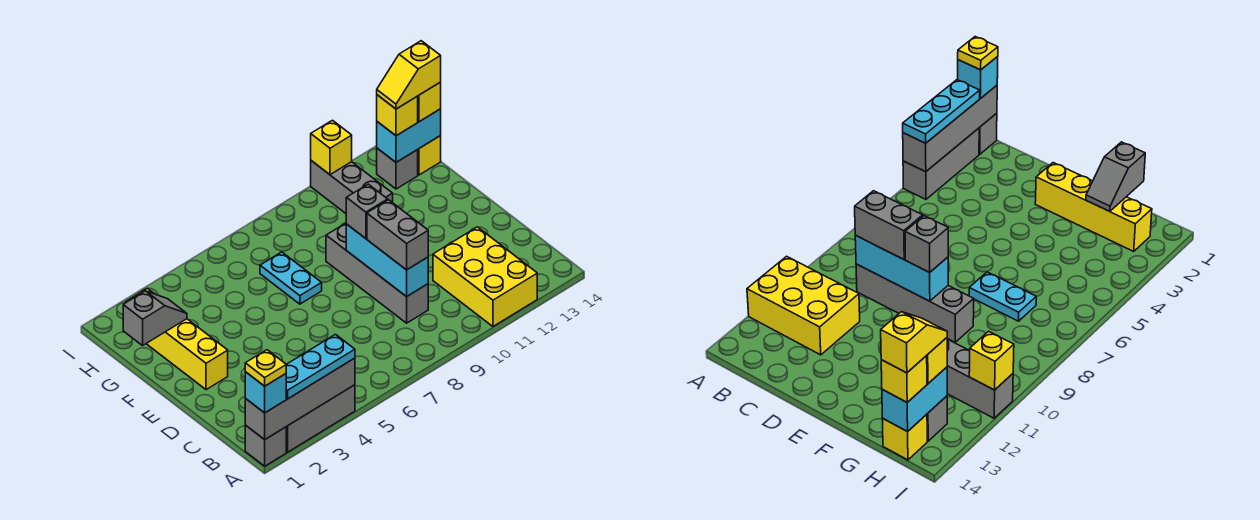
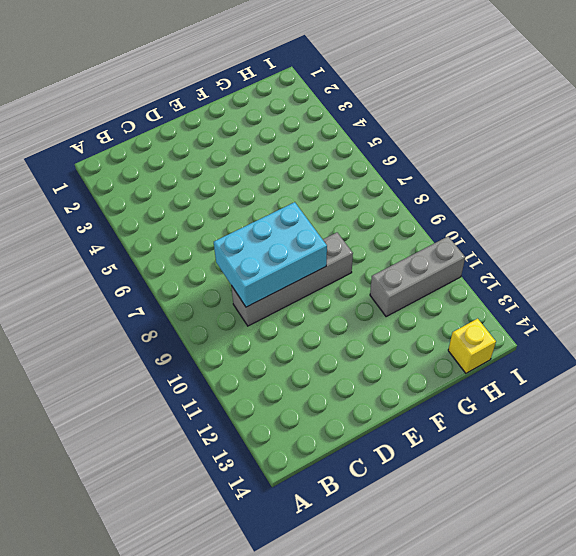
cyan brick C8:E9 level 2 -> cyan brick C9:E9 level 2
none -> grey brick A1 level 1
none -> grey brick A2:A4 level 1
none -> yellow brick A11:C12 level 1

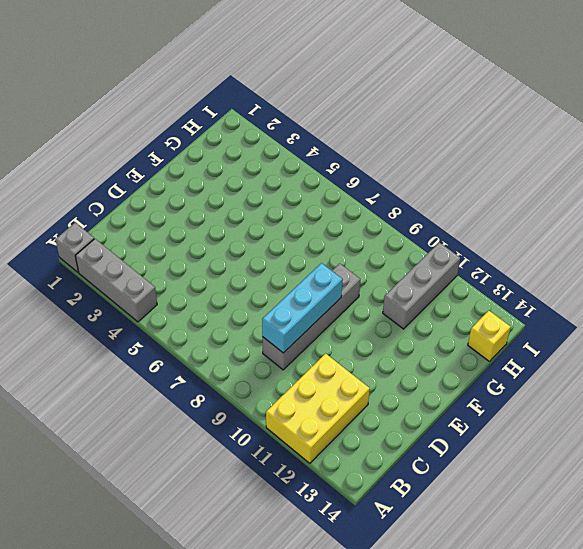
none -> yellow brick E2:H2 level 1
none -> cyan plate F7:G7 level 1
none -> grey brick H13 level 1

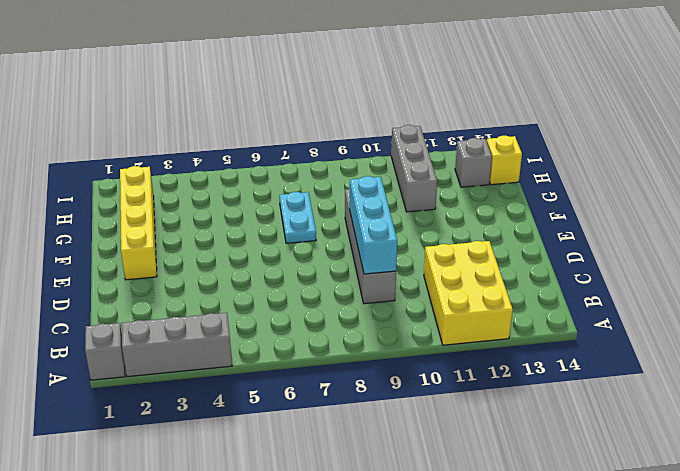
none -> grey brick A1:A4 level 2
none -> grey slope G1:G2 level 2 top 1
none -> cyan brick H13:H14 level 2

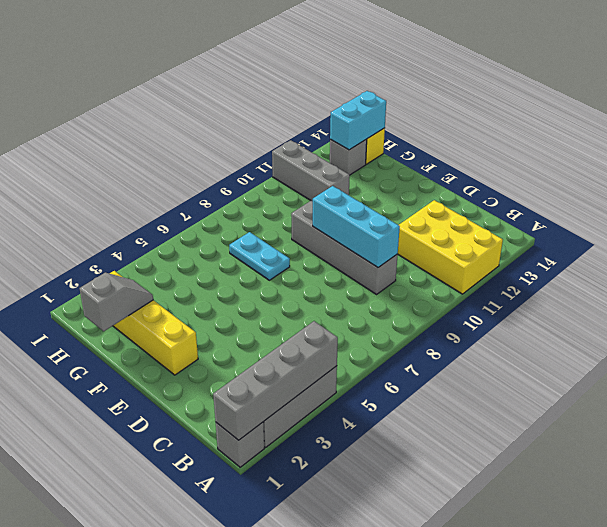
none -> yellow brick I11 level 2
none -> cyan brick A1 level 3
none -> cyan plate A2:A4 level 3

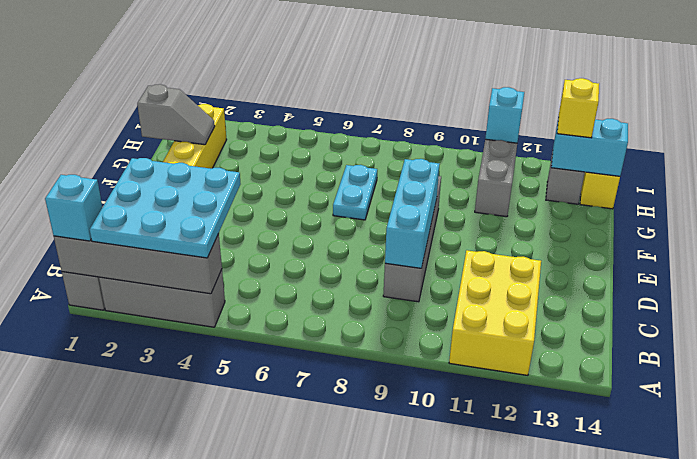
cyan plate A2:C4 level 3 -> cyan plate A2:A4 level 3
cyan brick I11 level 2 -> yellow brick I11 level 2
none -> grey brick C9:D9 level 3
none -> grey brick E9 level 3
none -> yellow brick H14 level 3

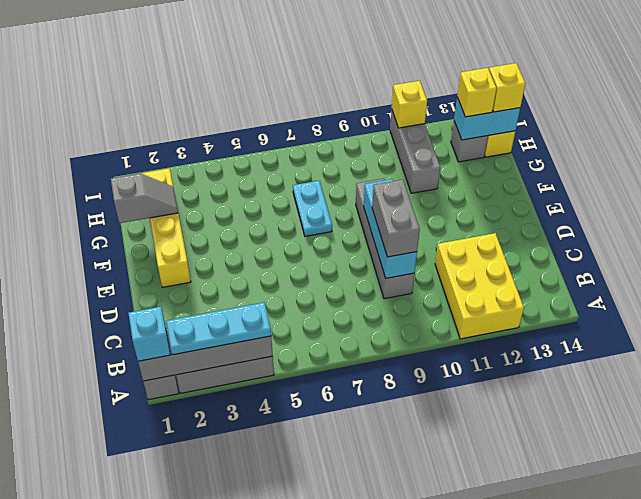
none -> grey brick E9 level 3
none -> yellow plate A1 level 4
none -> yellow slope H13:H14 level 4 top 14

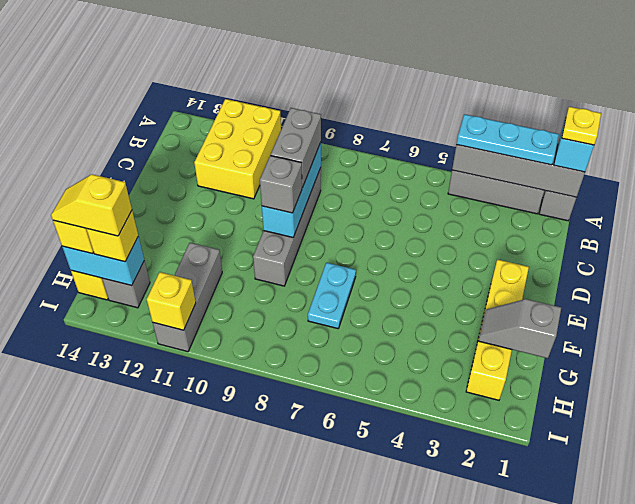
yellow slope H13:H14 level 4 top 13 -> yellow slope H13:H14 level 4 top 14

